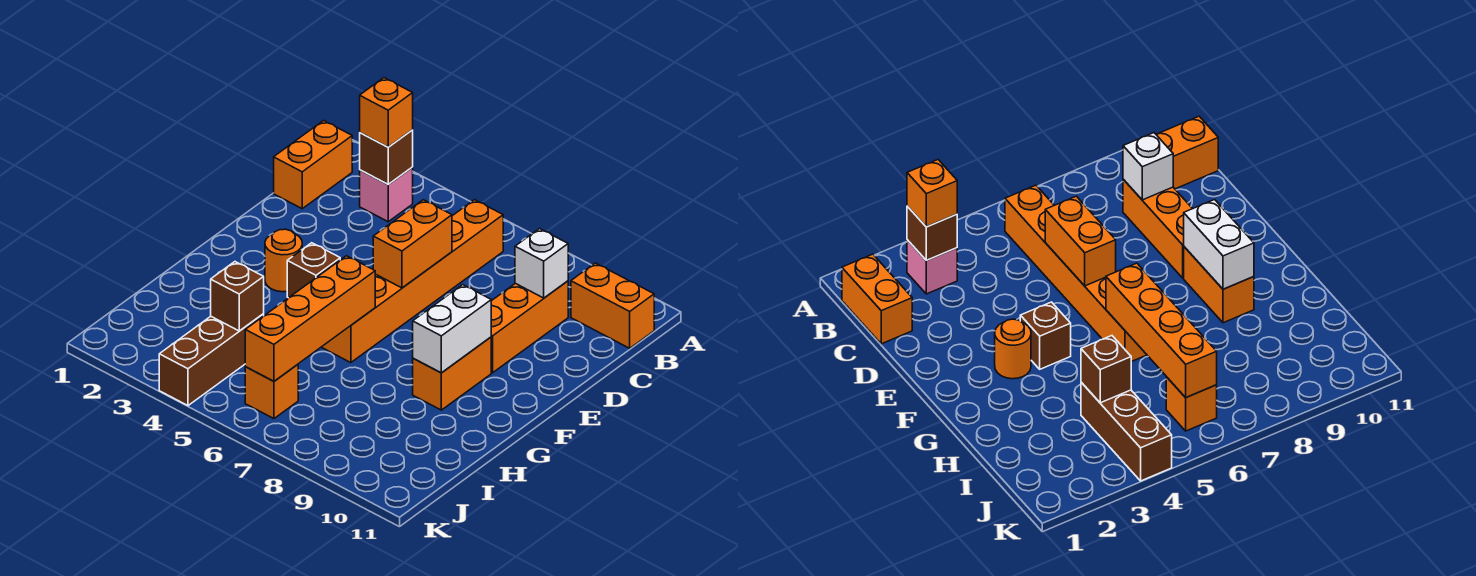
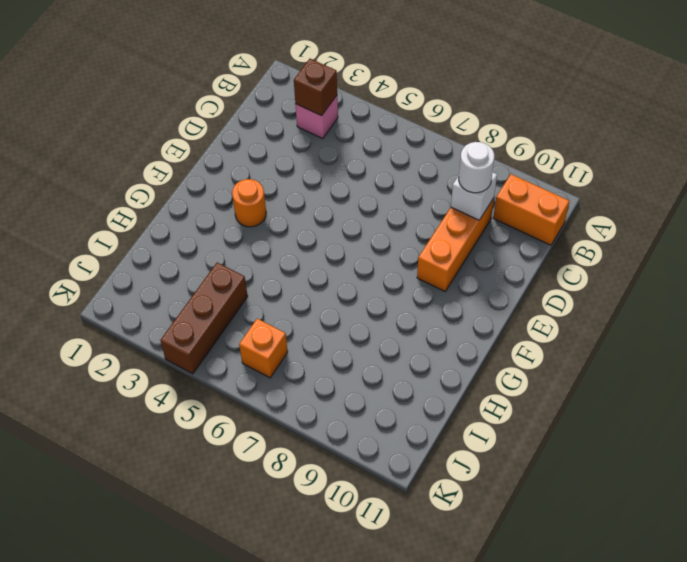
white round brick C9 level 3 -> none
none -> orange brick B1:C1 level 1
none -> orange brick B6:G6 level 1
none -> brown brick F4 level 1

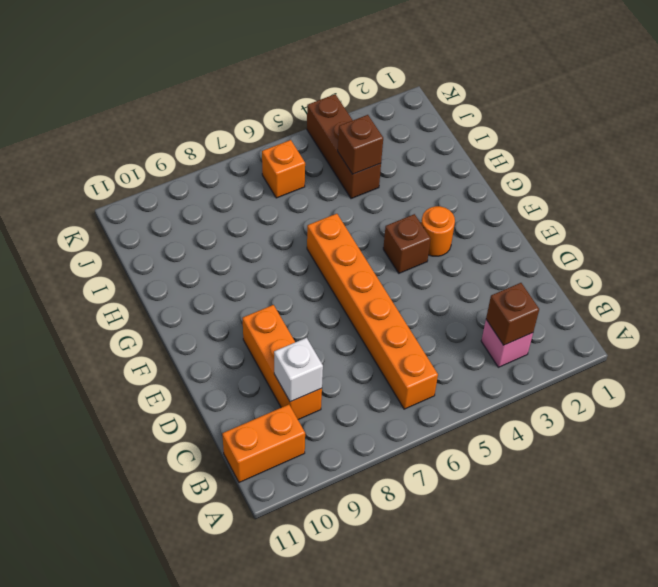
none -> orange brick B1:C1 level 1
none -> orange brick F9:G9 level 1
none -> orange brick D6:E6 level 2

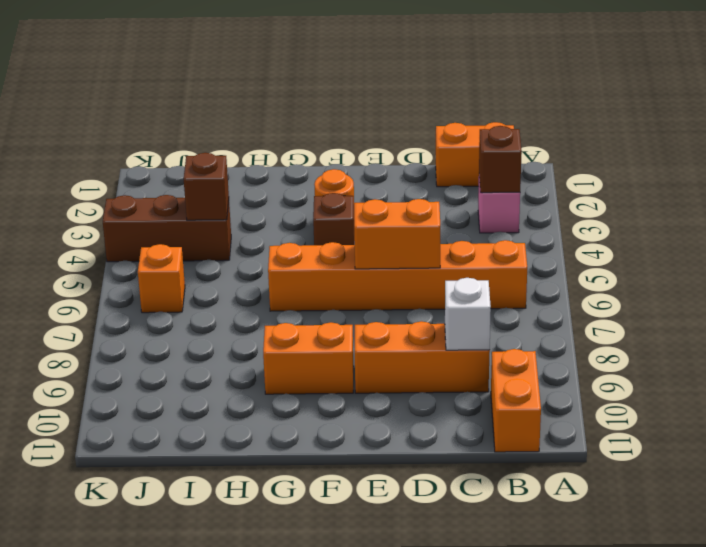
none -> white brick F9:G9 level 2
none -> orange brick G6:J6 level 2
none -> orange brick B3 level 3

